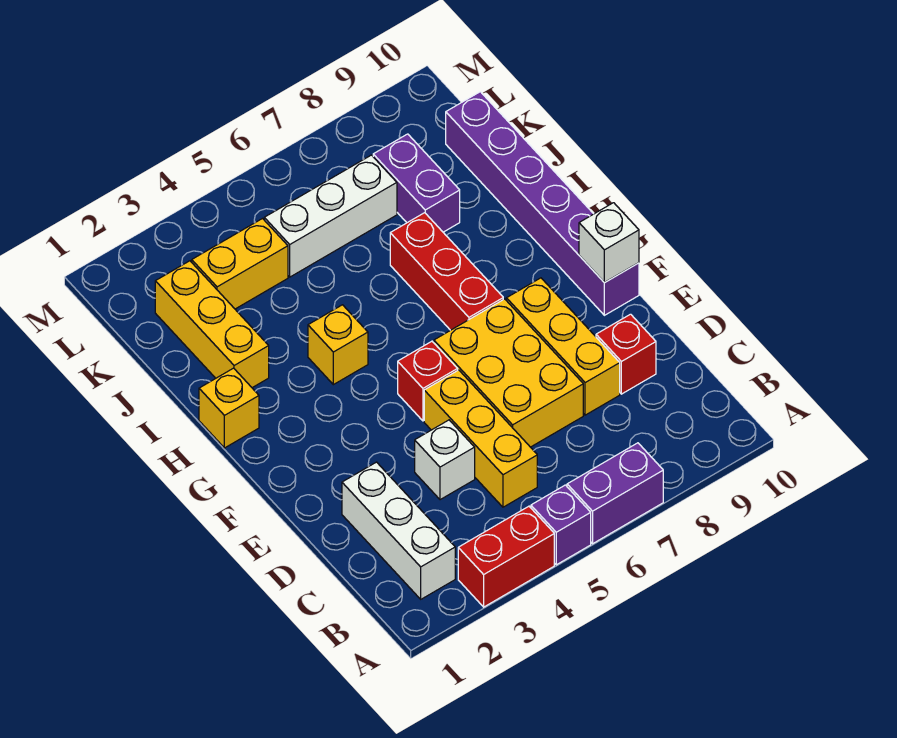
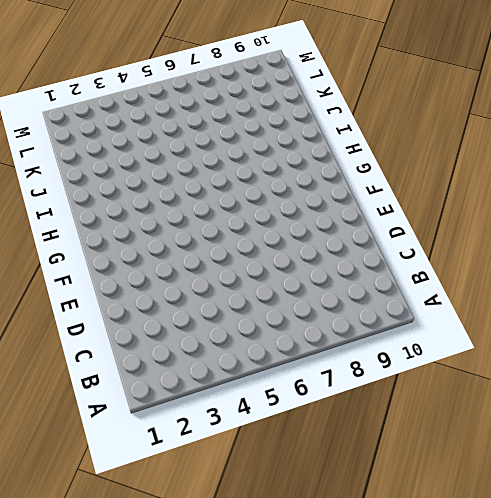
none -> red brick A3:A4 level 1
none -> purple brick A5 level 1
none -> purple brick A6:A7 level 1

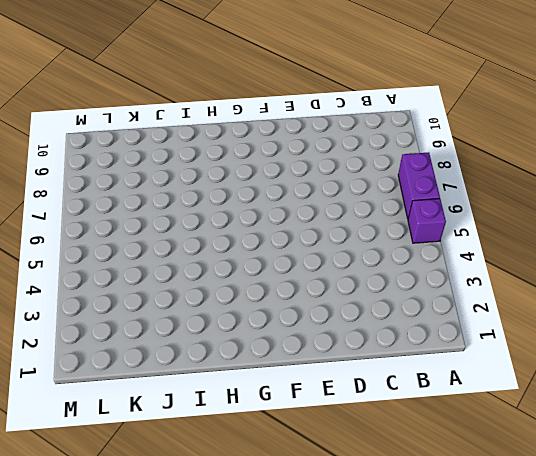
none -> red brick A3:A4 level 1
none -> white brick B2:D2 level 1
none -> yellow brick C5:E5 level 1

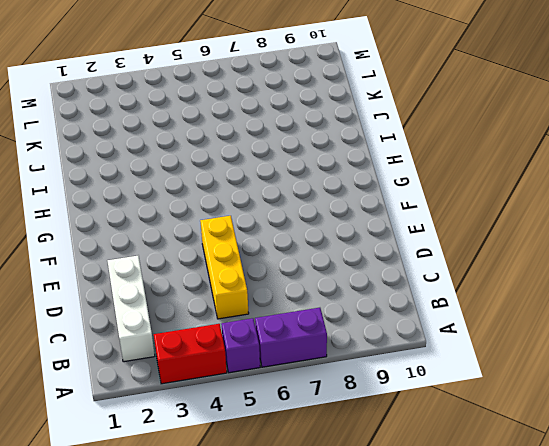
none -> white brick D4 level 1
none -> yellow brick D6:F7 level 1
none -> yellow brick D8:F8 level 1

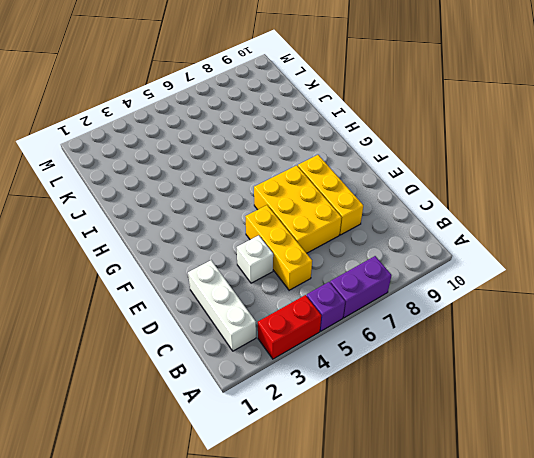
none -> red brick D9 level 1
none -> red brick F5 level 1
none -> purple brick F10:K10 level 1

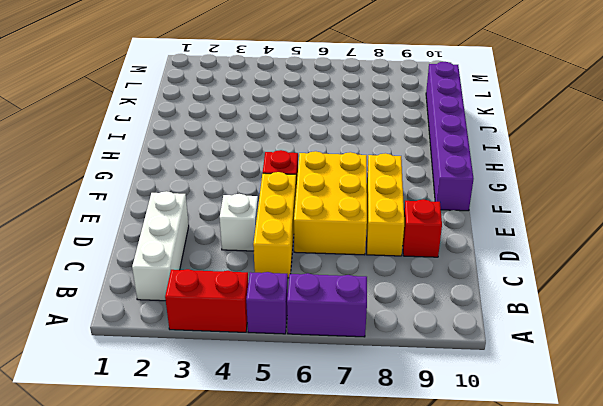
none -> red brick G7:I7 level 1
none -> yellow brick H1 level 1
none -> yellow brick H4 level 1

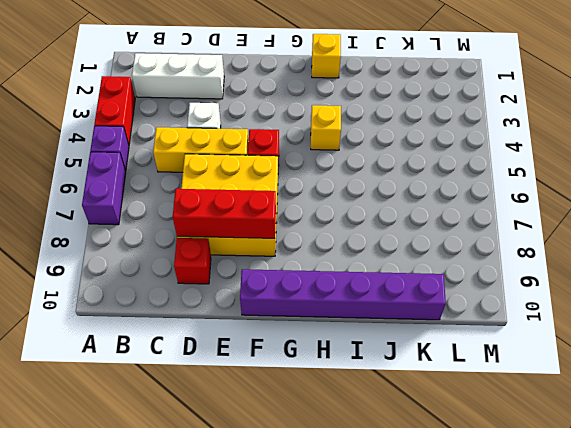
red brick D8:F8 level 2 -> red brick G7:I7 level 1
none -> yellow brick I2:K2 level 1
none -> purple brick J8:K8 level 1
none -> yellow brick K3:K4 level 1

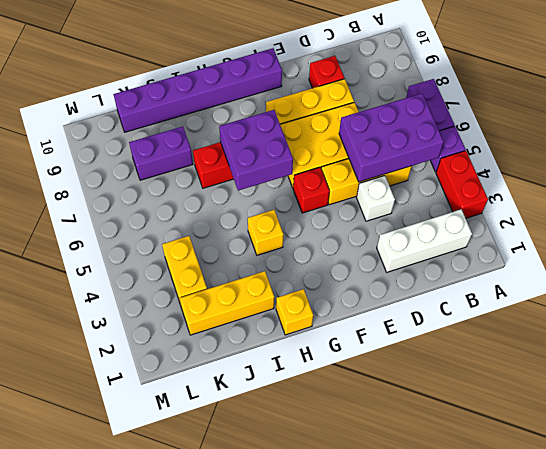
purple brick B5:D6 level 2 -> none
purple brick G6:H7 level 2 -> none
none -> white brick K5:K7 level 1
none -> white brick F10 level 2

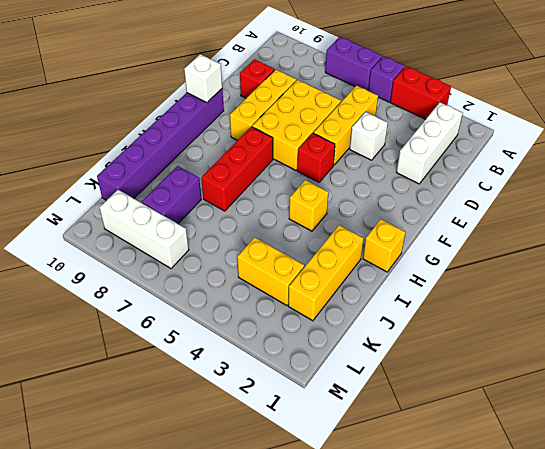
white brick L7:L9 level 1 -> white brick K5:K7 level 1

